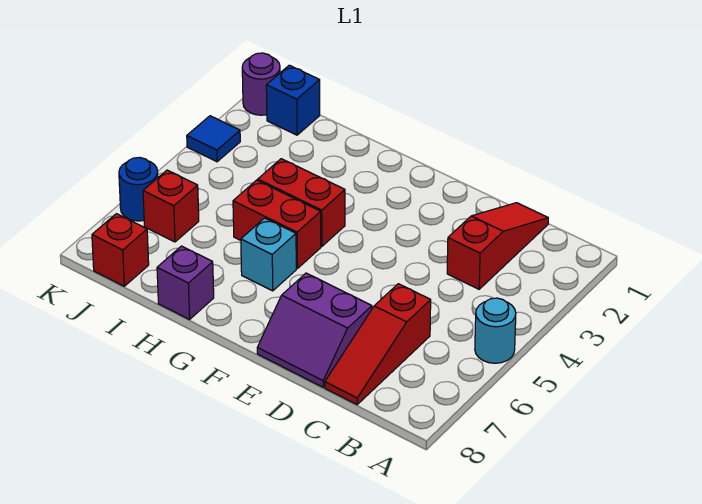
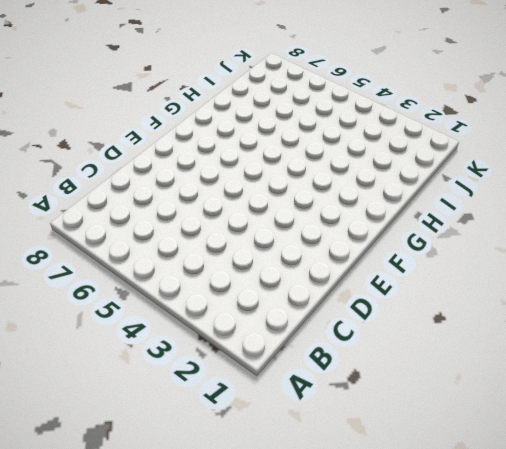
none -> cyan round brick A5 level 1
none -> red slope C1:C3 level 1 top 3
none -> red slope C6:C8 level 1 top 6

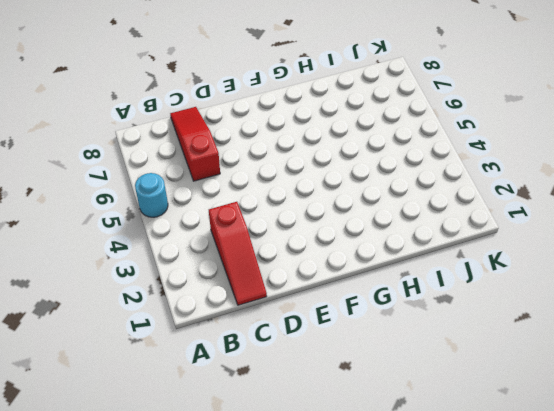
none -> purple slope D7:E8 level 1 top 7
none -> red brick G4:H4 level 1
none -> red brick G5:H5 level 1

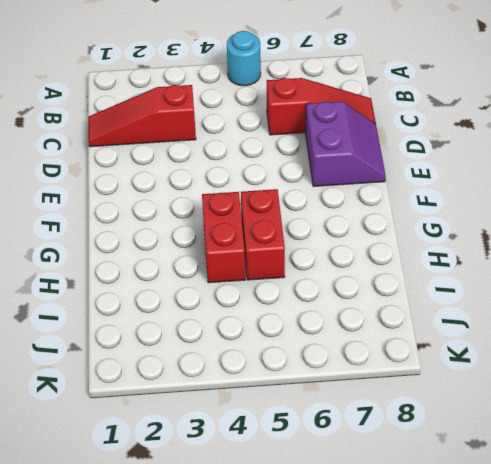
none -> cyan brick G6 level 1
none -> purple brick H8 level 1
none -> blue brick J1 level 1

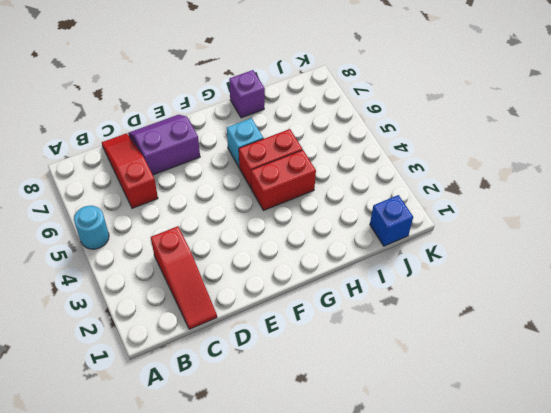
none -> red brick J6 level 1
none -> red brick J8 level 1
none -> purple round brick K1 level 1

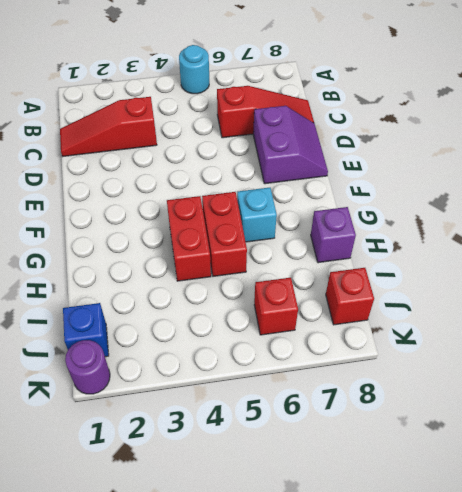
none -> blue tile K3 level 1
none -> blue round brick K6 level 1

